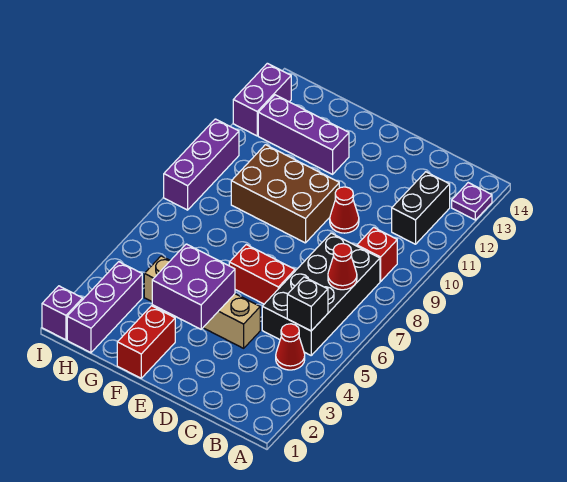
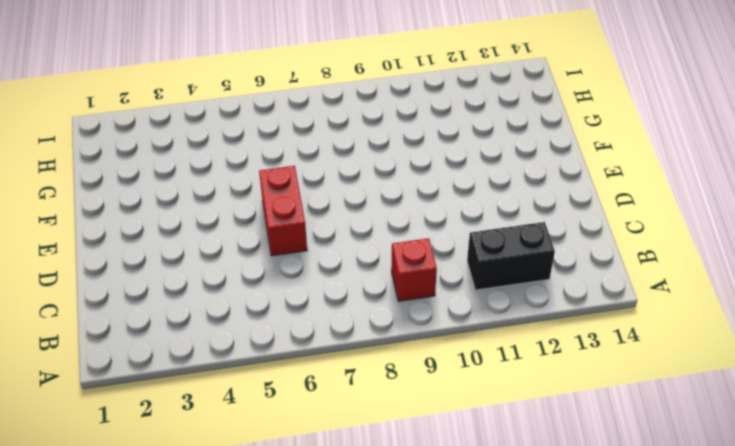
none -> purple plate A13 level 1
none -> red cone B4 level 1
none -> black brick B5:C8 level 1

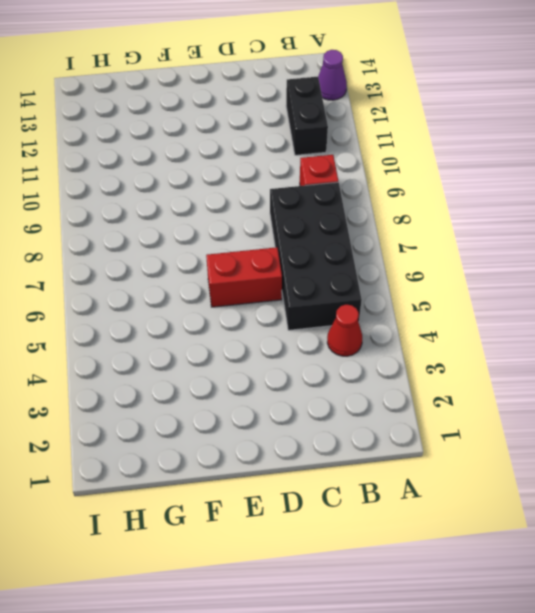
purple cone A13 level 1 -> purple plate A13 level 1
none -> tan brick D4:G4 level 1
none -> red cone D10 level 1
none -> brown brick E9:G10 level 1

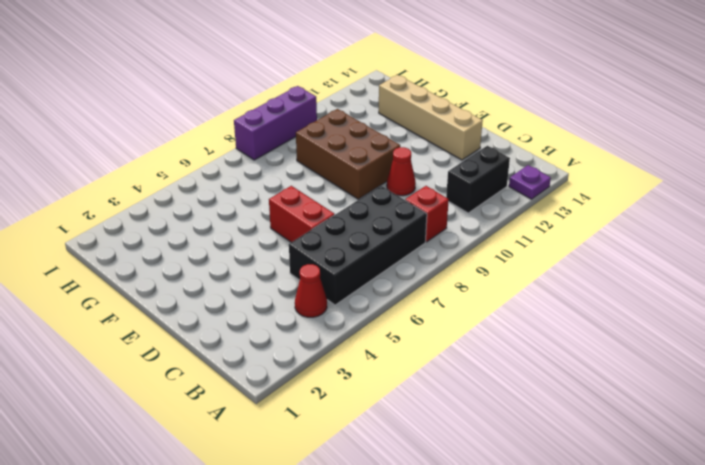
tan brick D13:G13 level 1 -> tan brick D4:G4 level 1
none -> red brick F1:F2 level 1
none -> purple brick F12:H12 level 1
none -> purple brick H1:H3 level 1

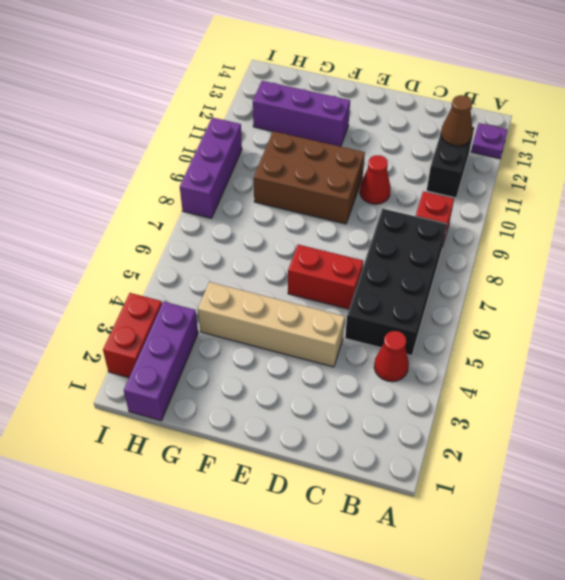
brown cone B12 level 2 -> none
red brick I2:I3 level 1 -> red brick F1:F2 level 1
none -> purple brick I1 level 1
none -> purple brick I12:I13 level 1
none -> black brick B5 level 2

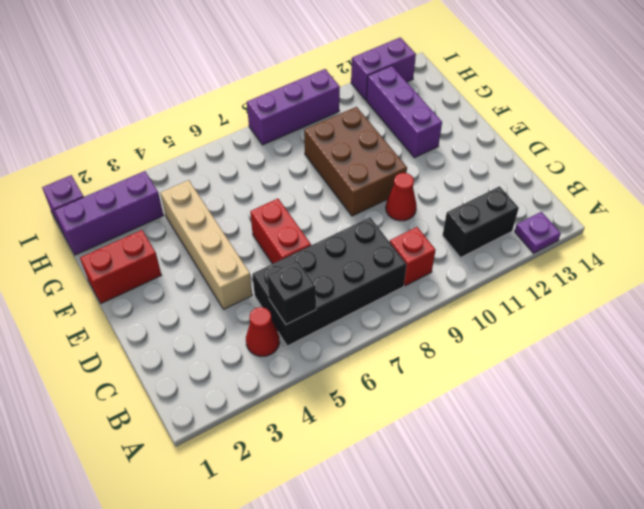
none -> red cone B7 level 2
none -> purple brick E3:F4 level 2

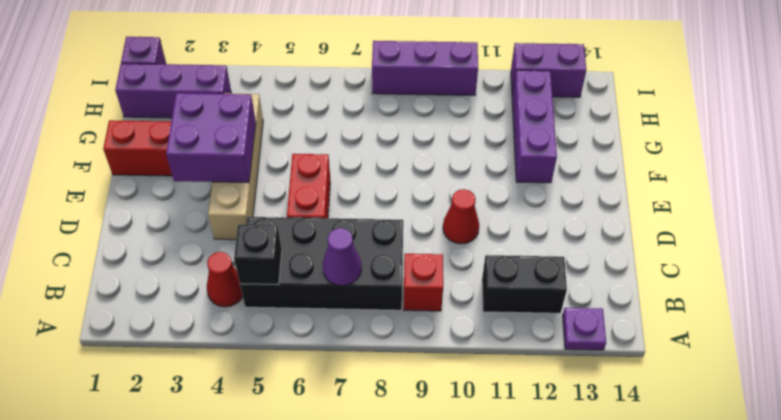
purple cone B7 level 2 -> red cone B7 level 2
none -> brown brick E9:G10 level 1

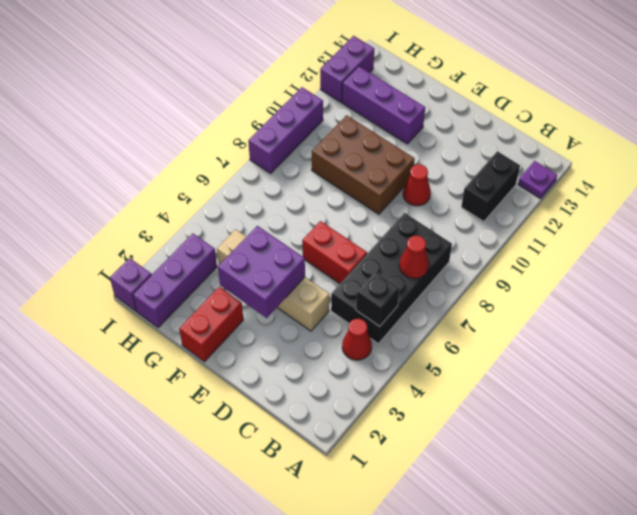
none -> red brick B9 level 1

